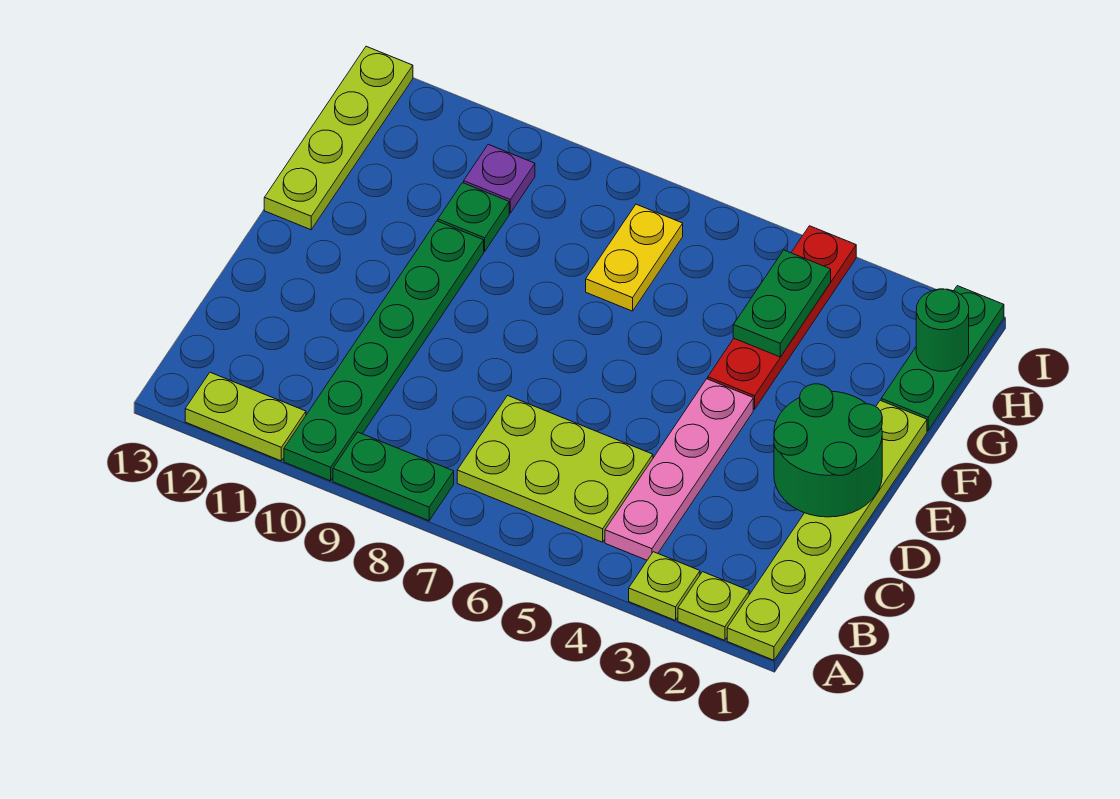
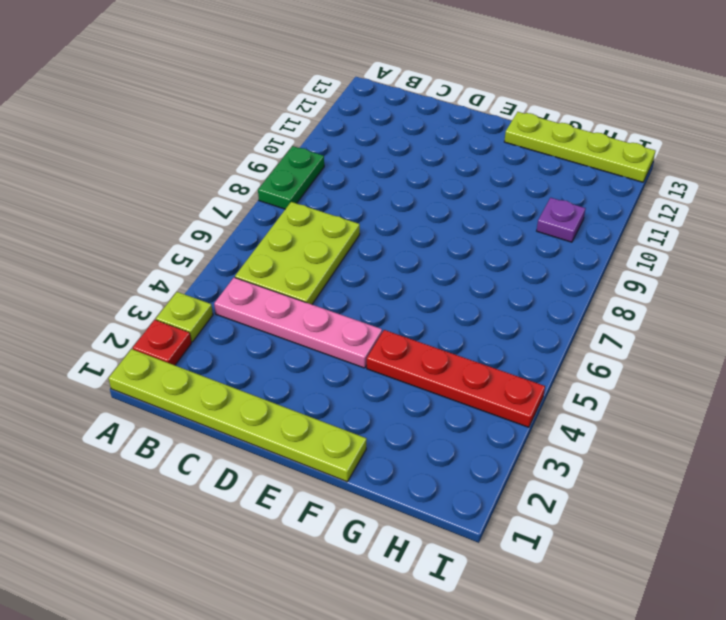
red plate A2 level 1 -> lime plate A2 level 1
none -> green plate A10:F10 level 1
none -> lime plate A11:A12 level 1
none -> green plate G1:I1 level 1

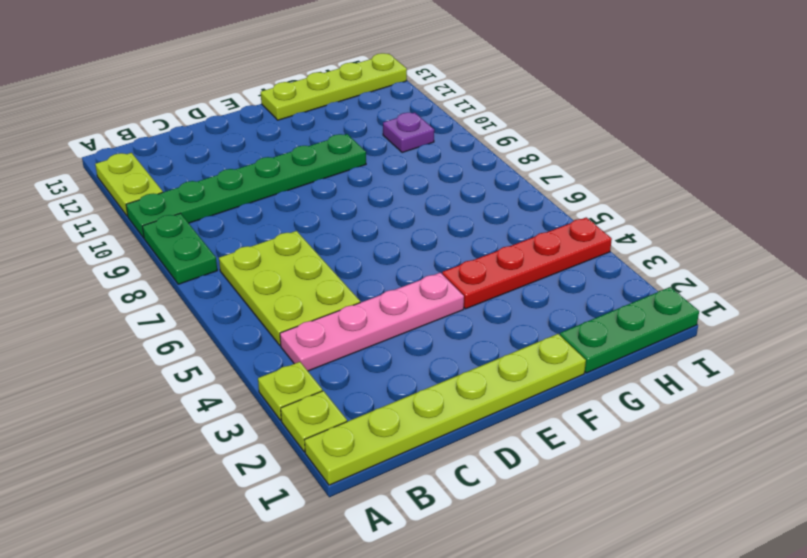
none -> yellow plate G7:H7 level 1
none -> green plate G10 level 1
none -> green round brick D1:E2 level 2

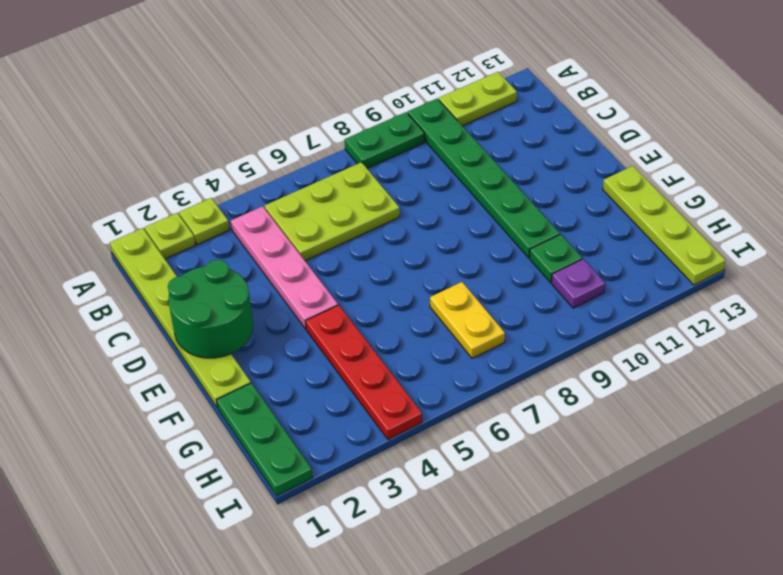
none -> green plate G4:H4 level 2
none -> green round brick H1 level 2

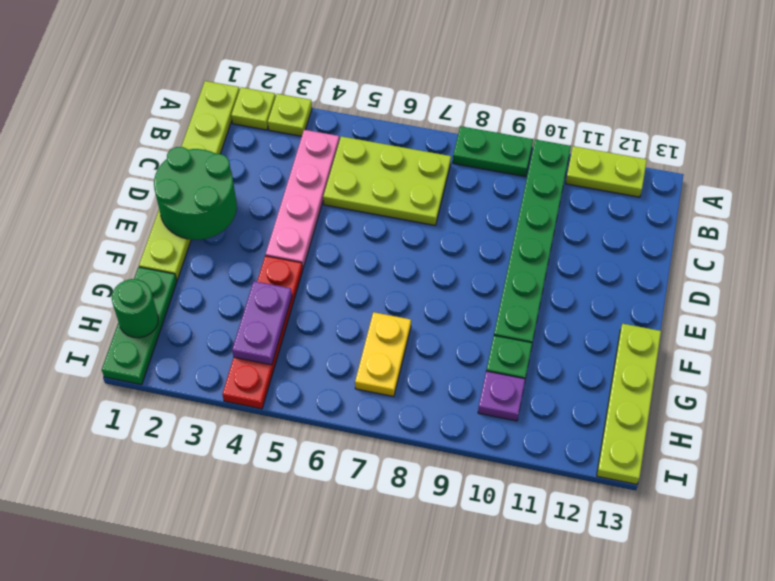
purple plate G4:H4 level 2 -> green plate G4:H4 level 2

